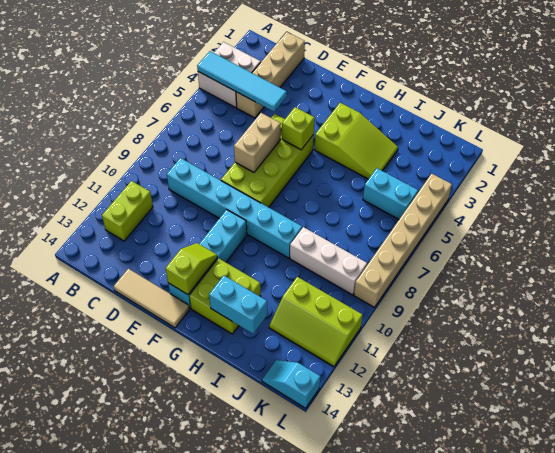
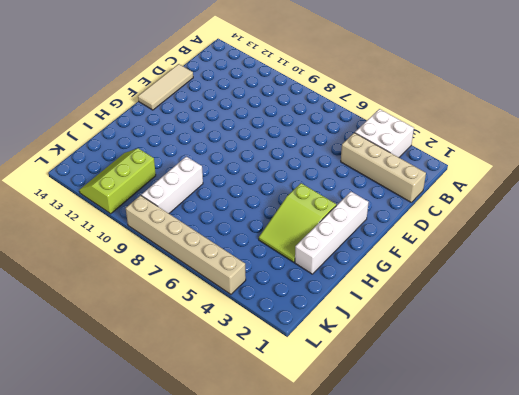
white brick F2:I2 level 1 -> none
none -> lime brick B11:B12 level 1
none -> cyan brick C9:H9 level 1
none -> lime brick E5:F8 level 1

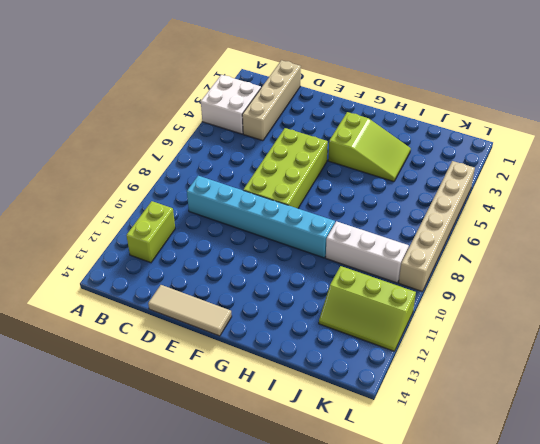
none -> cyan brick F10:F13 level 1
none -> lime brick G12:H13 level 1
none -> cyan brick J5:K5 level 1

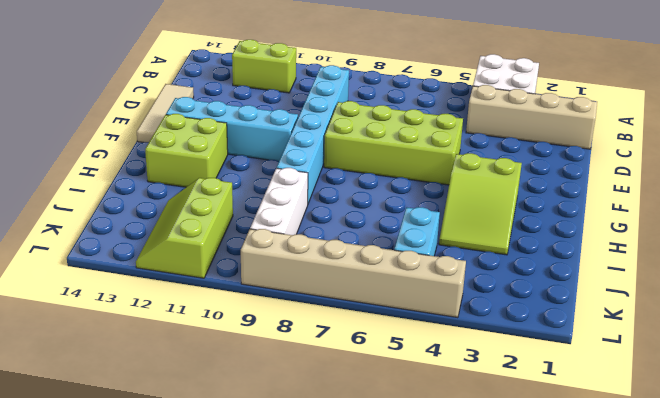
none -> cyan slope K14:L14 level 1 top L
none -> cyan tile A4:D4 level 2
none -> tan brick E6:E7 level 2

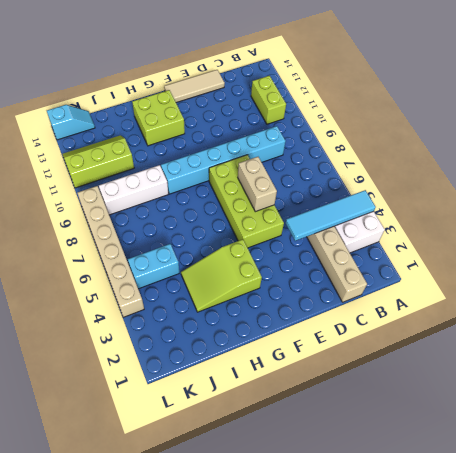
none -> cyan brick F10:F13 level 1
none -> lime brick F5 level 2
none -> lime slope F12:F13 level 2 top 13

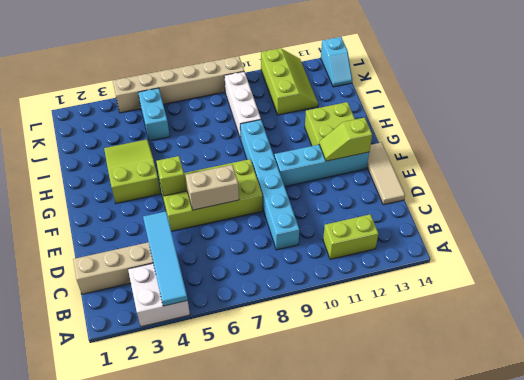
none -> cyan brick H13:I13 level 2

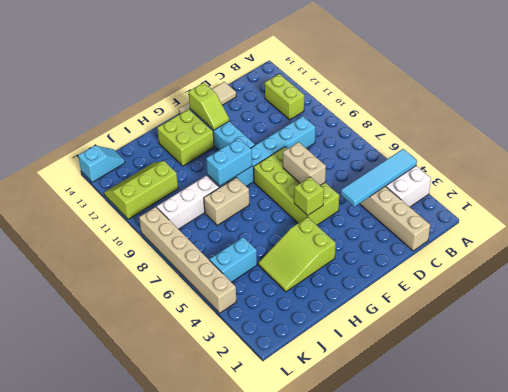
cyan brick G9:H9 level 2 -> cyan brick H13:I13 level 2
tan brick H8:I8 level 1 -> none

